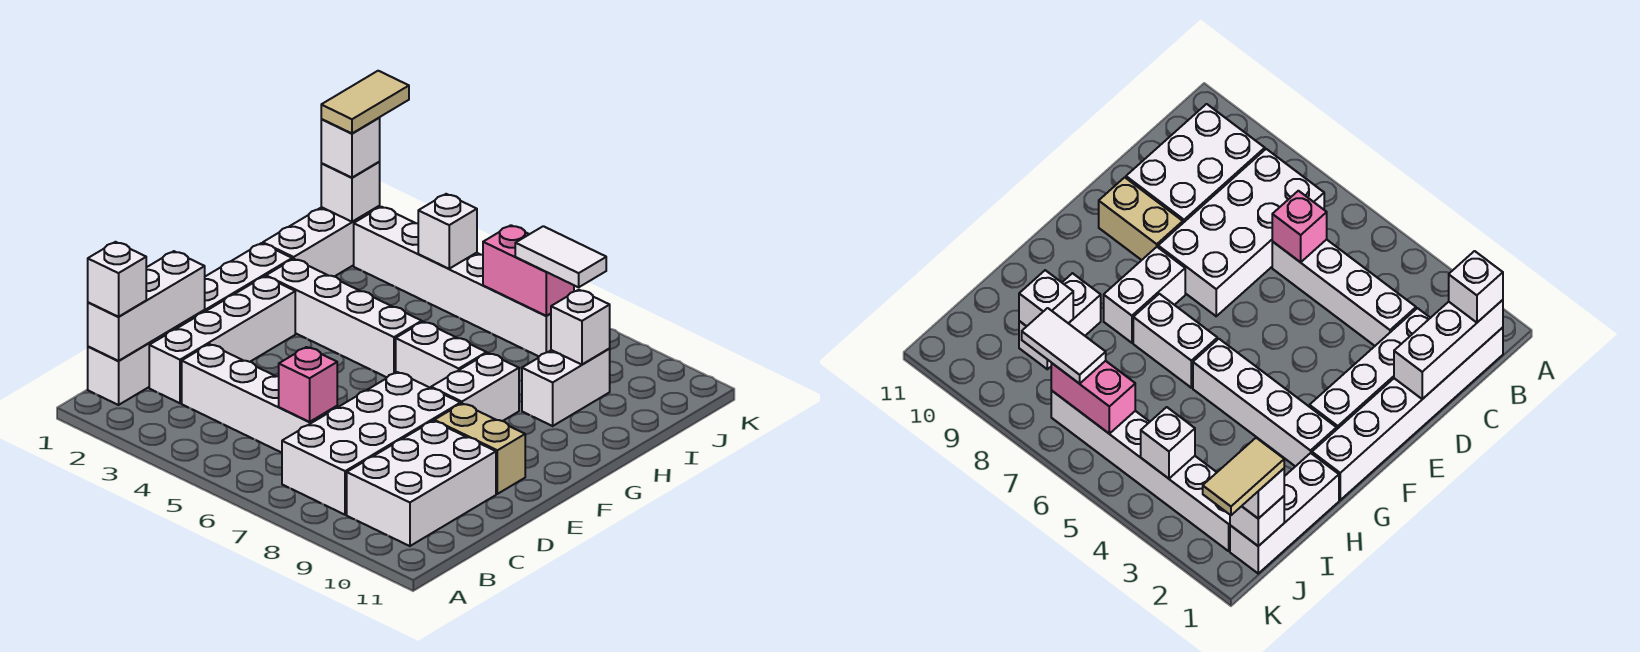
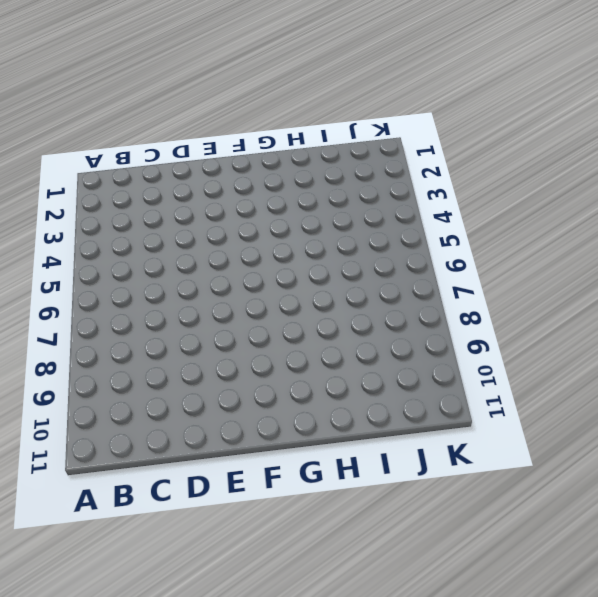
none -> white brick B1:G1 level 1
none -> white brick B7:E8 level 1
none -> white brick B9:D10 level 1

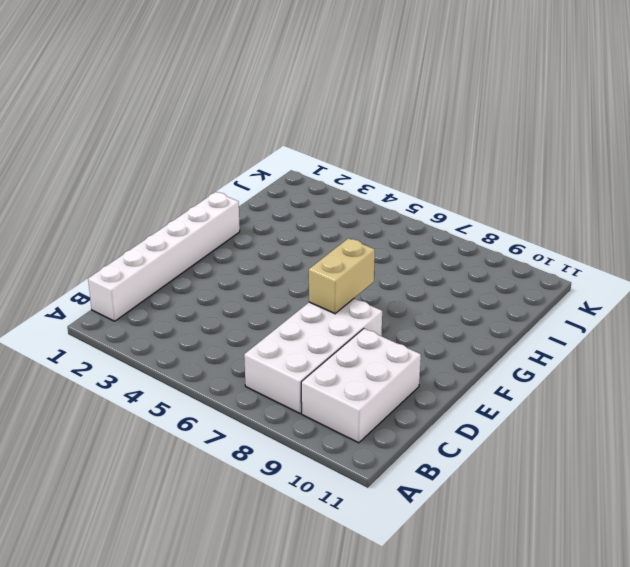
tan brick E7:F7 level 2 -> tan brick E9:E10 level 1
none -> white brick C2:F2 level 1
none -> white brick C3:C6 level 1
none -> white brick F8:G8 level 1

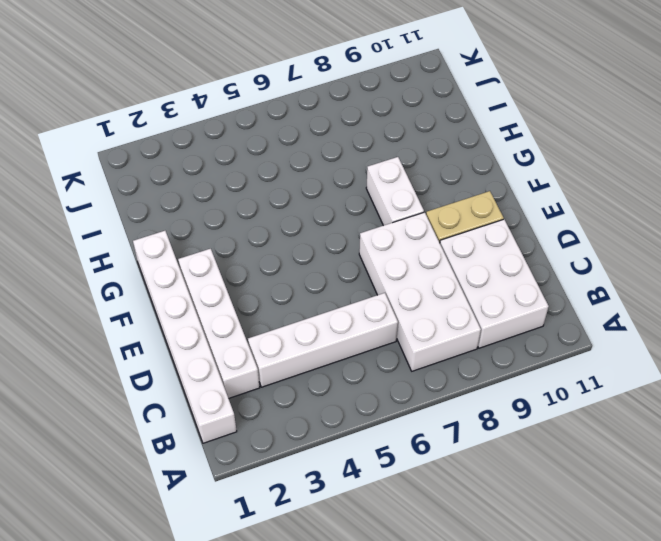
none -> white brick G2:G5 level 1
none -> white brick G6:G7 level 1
none -> white brick H1:J1 level 1

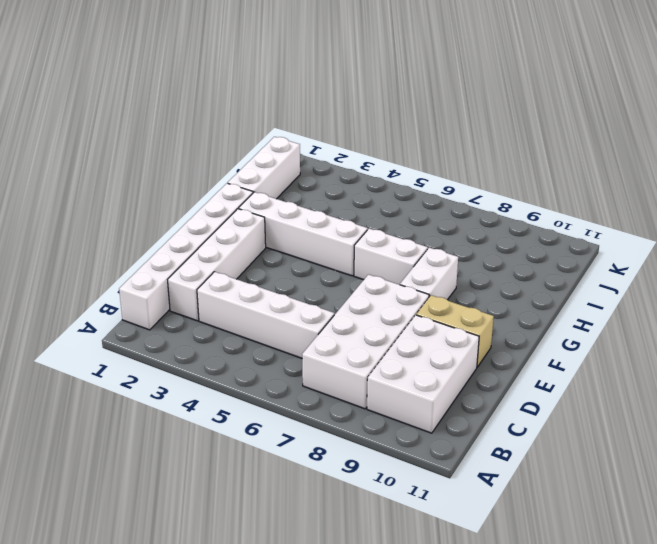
none -> white brick H9:I9 level 1
none -> white brick J2:J7 level 1
none -> white brick B1:D1 level 2

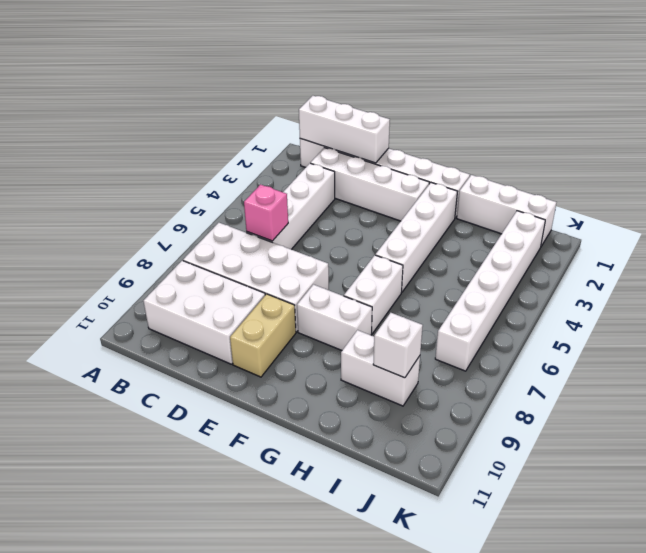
none -> white brick J1 level 2
none -> white brick J4 level 2
none -> pink brick J6:J7 level 2

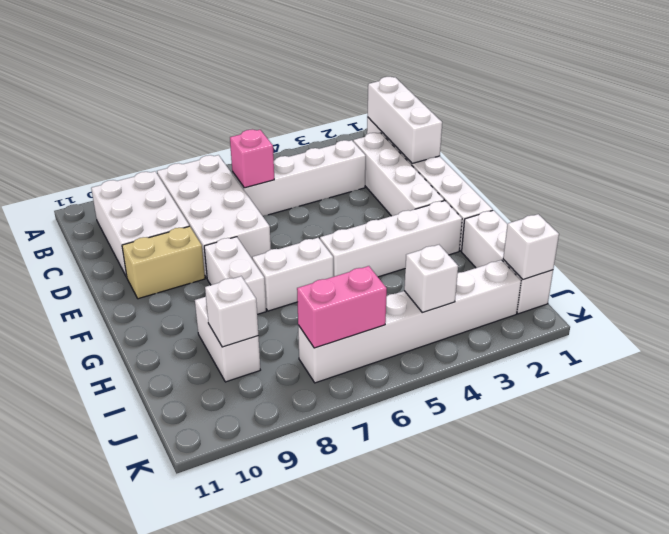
none -> white brick B1 level 3
none -> white brick J1 level 3
none -> white tile J7:J8 level 3

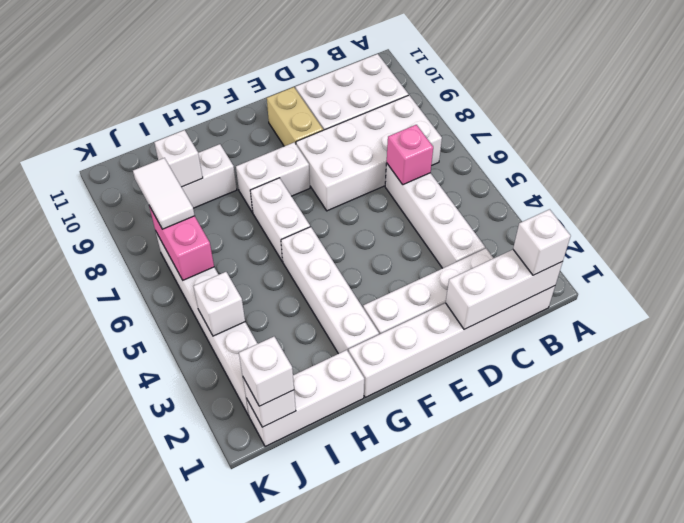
none -> tan tile J1:K1 level 4

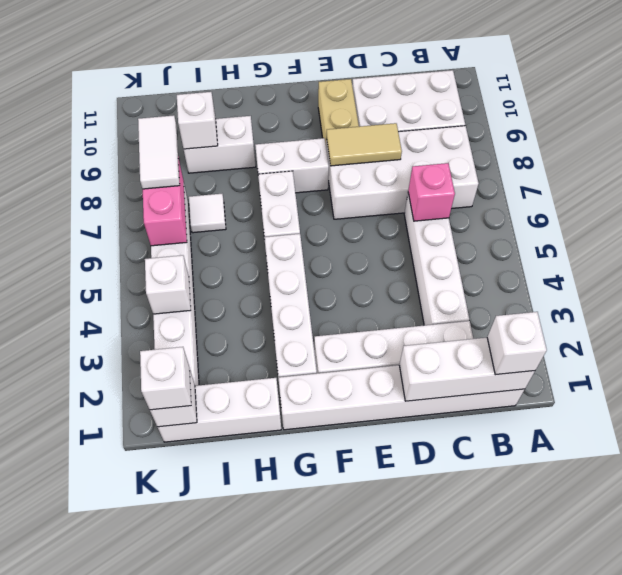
tan tile D8:E8 level 2 -> tan tile J1:K1 level 4
white tile I7 level 1 -> none

